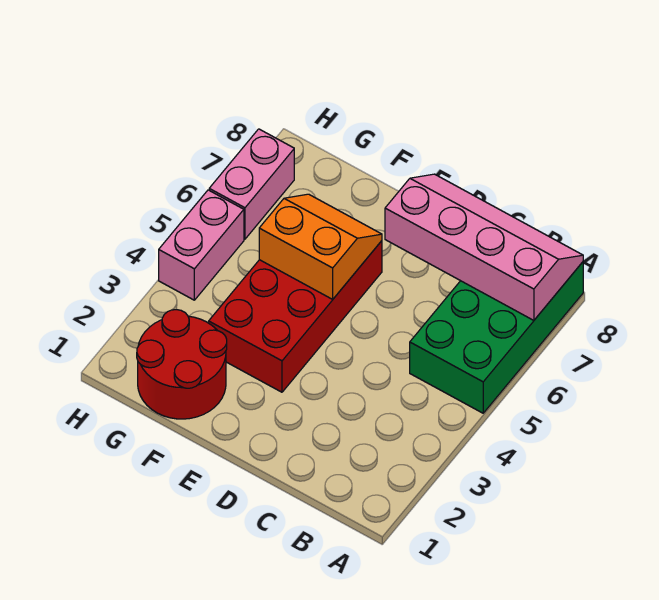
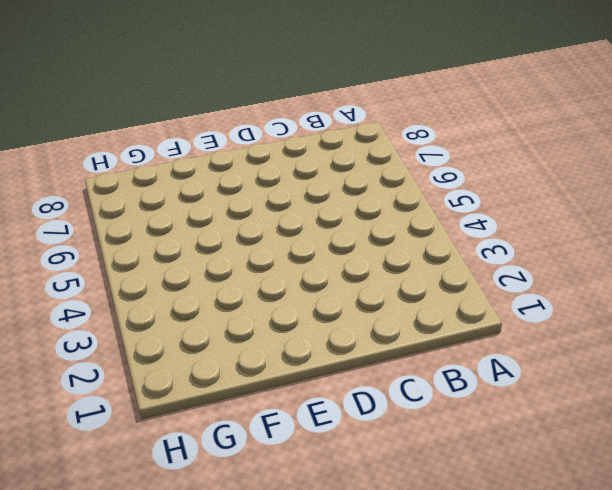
none -> green brick A5:B8 level 1
none -> red brick E3:F6 level 1

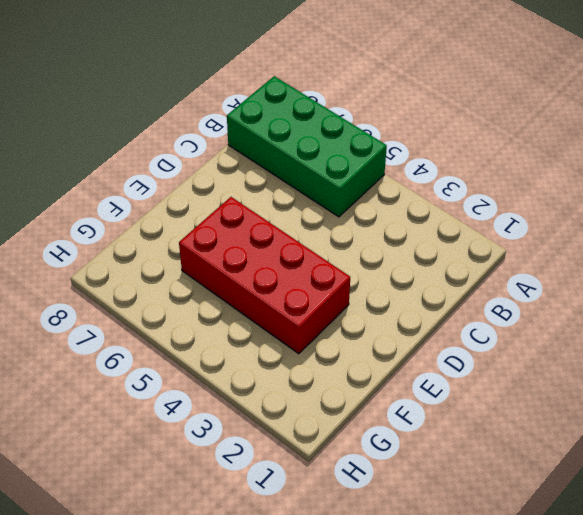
none -> red round brick F1:G2 level 1
none -> pink brick H4:H5 level 1

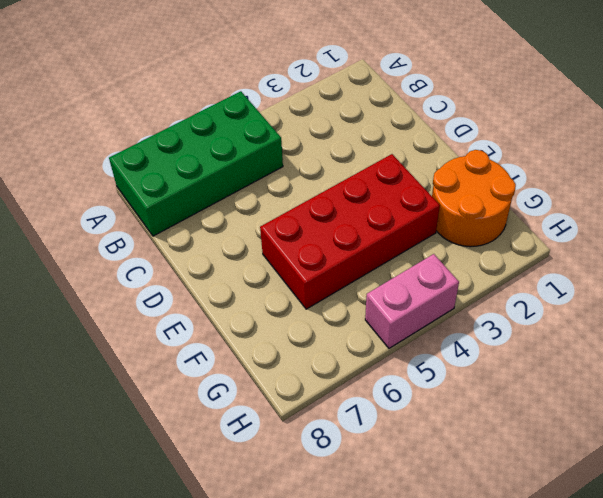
orange round brick F1:G2 level 1 -> red round brick F1:G2 level 1
none -> pink brick H6:H7 level 1
none -> pink slope A7:D8 level 2 top 7

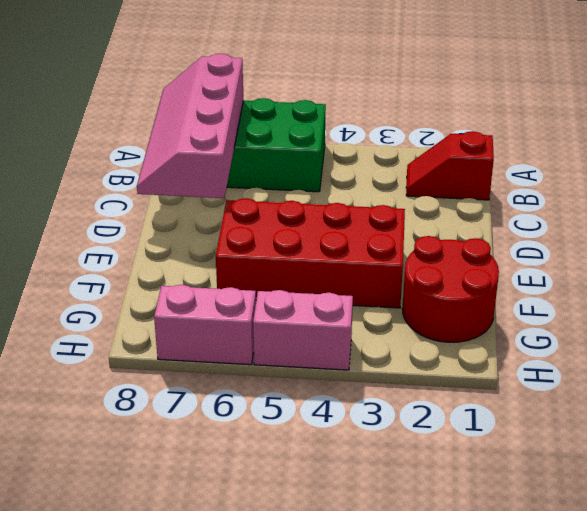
red slope B1:B2 level 1 top 1 -> none
none -> orange slope E5:F6 level 2 top 5

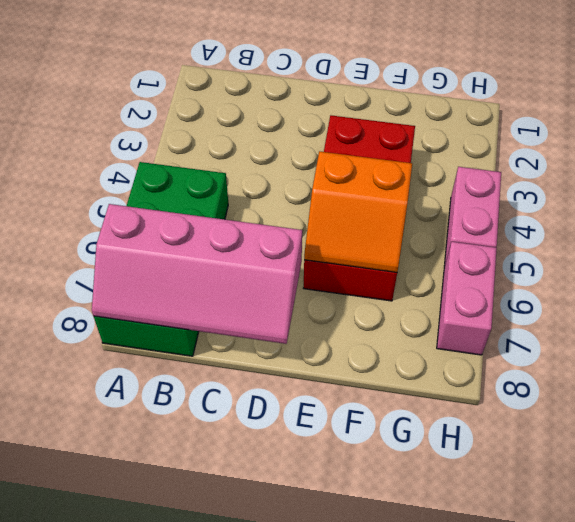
none -> red round brick F1:G2 level 1

